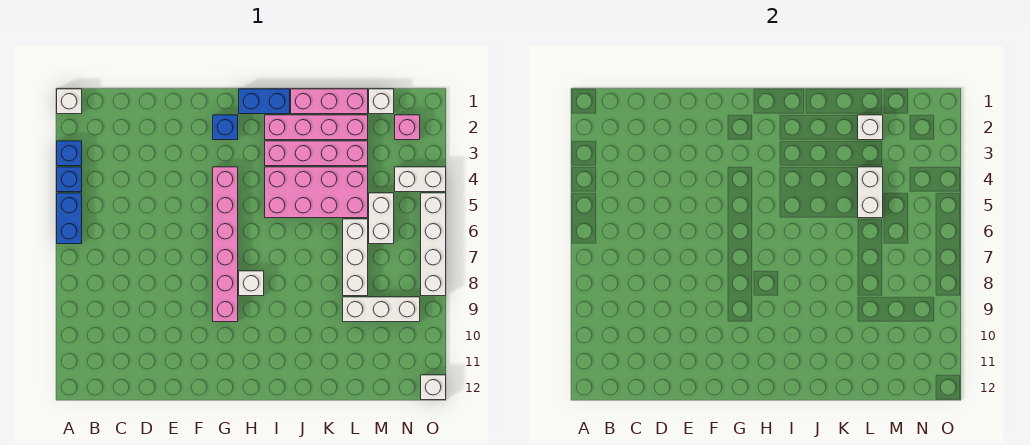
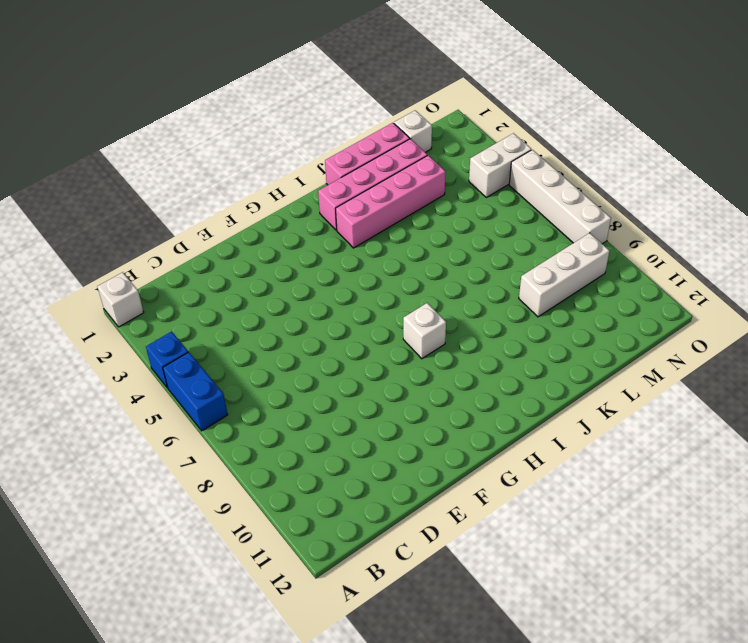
none -> blue brick A3 level 1
none -> blue brick G2 level 1
none -> pink brick G4:G9 level 1

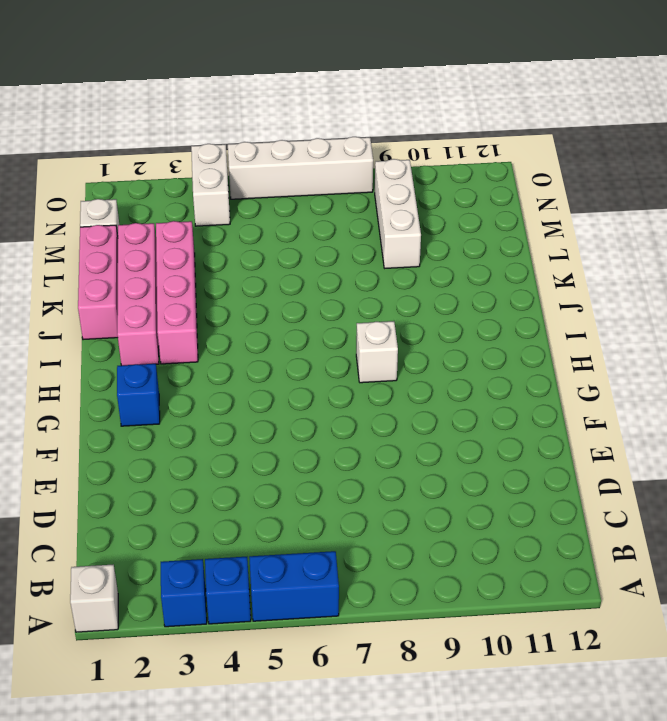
none -> pink brick G4:G9 level 1
none -> blue brick H1:I1 level 1
none -> pink brick I4:L5 level 1

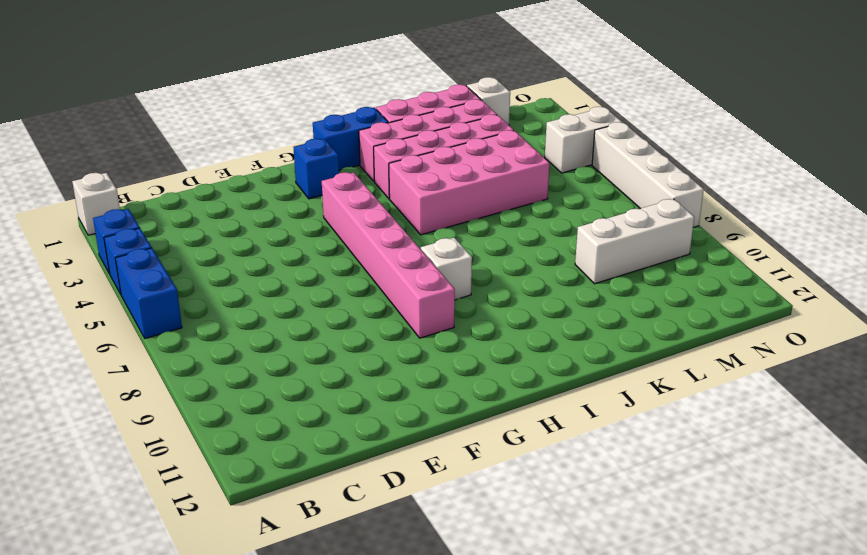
none -> white brick L6:L8 level 1
none -> white brick M5:M6 level 1
none -> pink brick N2 level 1

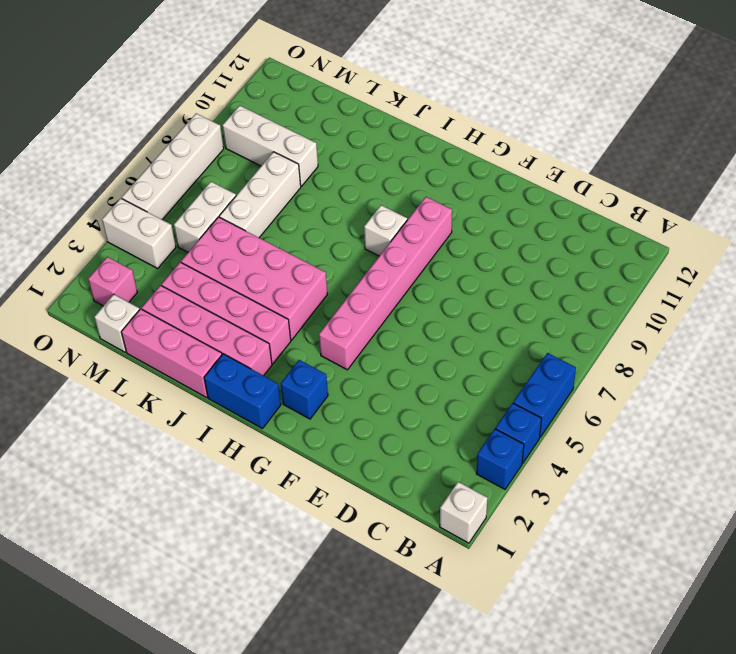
none -> white brick O12 level 1
none -> white brick L2 level 2
none -> white brick L4:L5 level 2

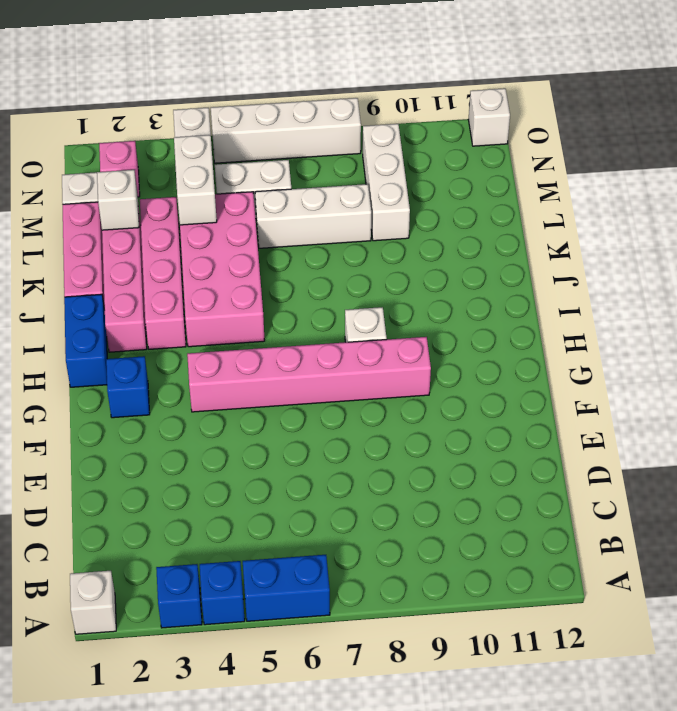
white brick L4:M4 level 2 -> white brick L4:L5 level 2

